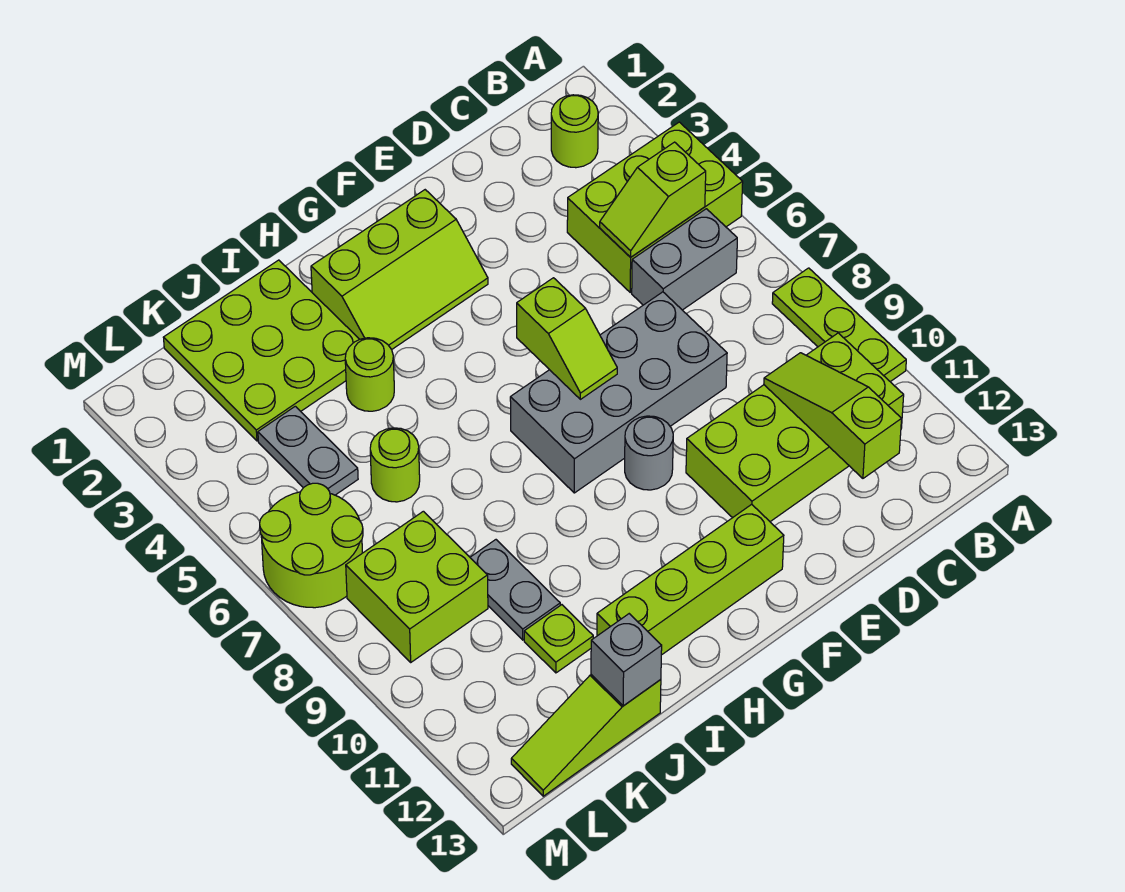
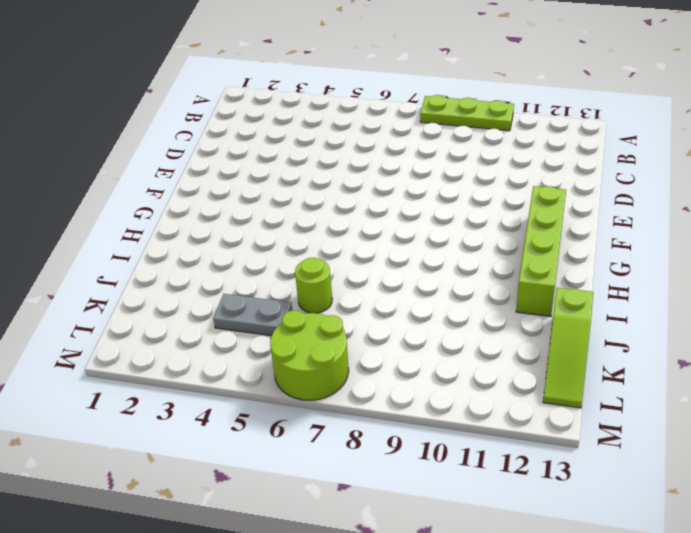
none -> lime brick A4:C5 level 1
none -> lime round brick B2 level 1
none -> grey brick B6:C6 level 1

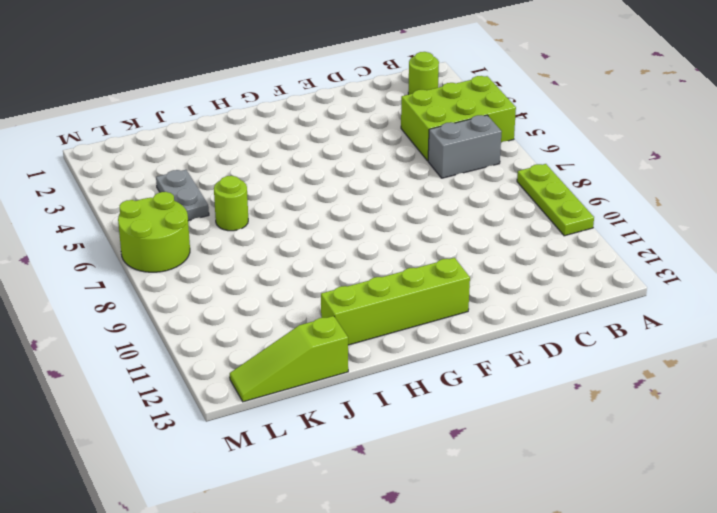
none -> lime brick B10:E11 level 1
none -> grey brick D7:G8 level 1
none -> lime slope F2:H3 level 1 top 2

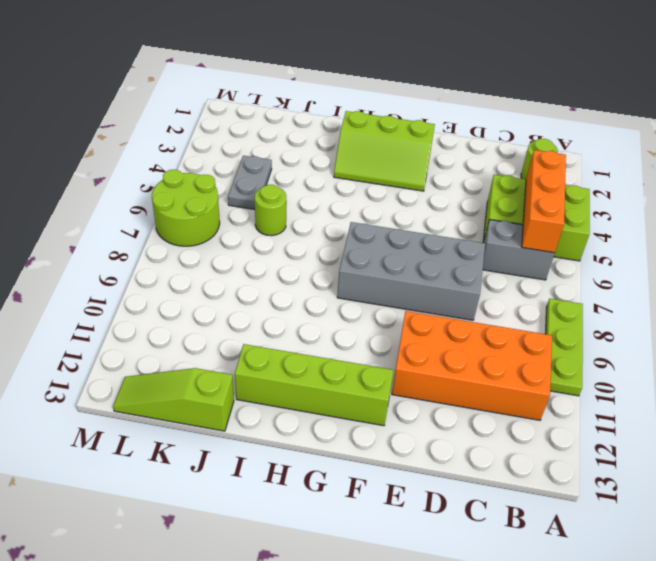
orange brick B4:B6 level 2 -> lime slope B5:C5 level 2 top B
orange brick B10:E11 level 1 -> lime brick B10:E11 level 1
none -> grey round brick F9 level 1
none -> lime plate I1:K3 level 1
none -> lime round brick I4 level 1

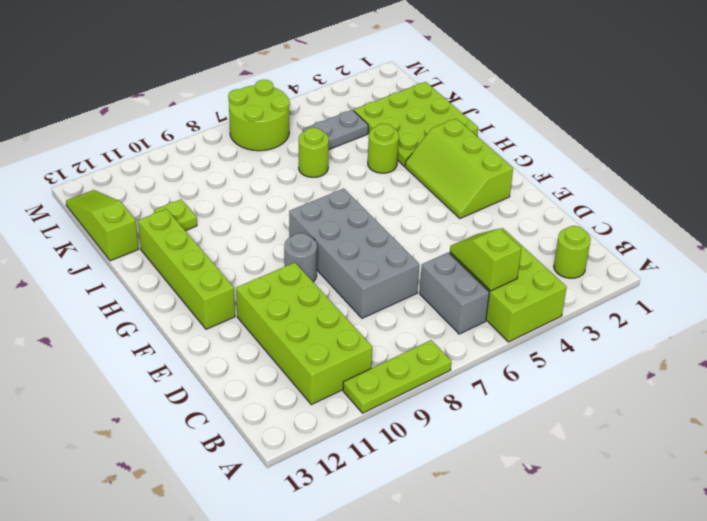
none -> grey plate J9:J10 level 1
none -> lime brick K8:L9 level 1
none -> lime slope C10:C12 level 2 top 12

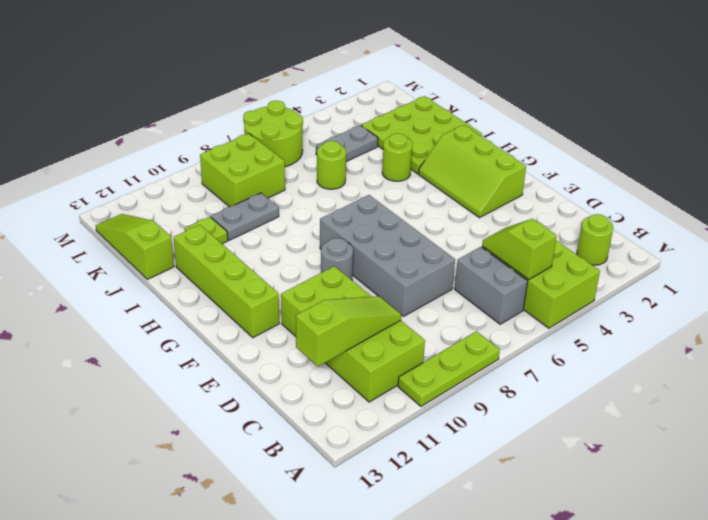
none -> lime slope F6:F7 level 2 top 6
none -> grey brick J13 level 2

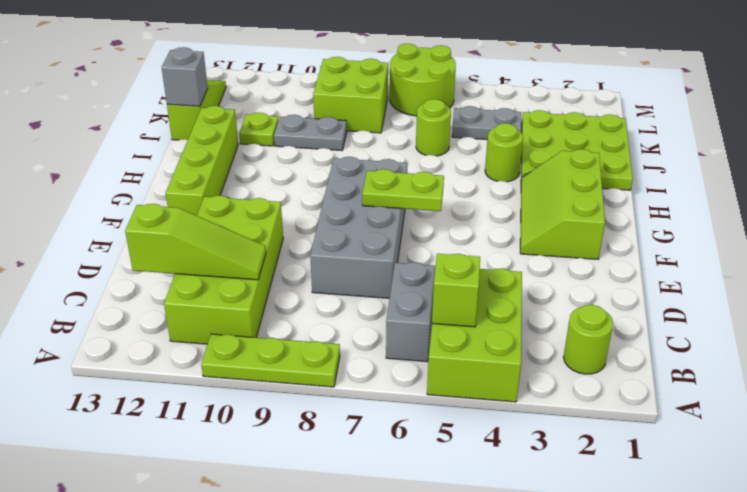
lime plate F6:F7 level 2 -> lime slope F6:F7 level 2 top 6
none -> grey round brick F9 level 1

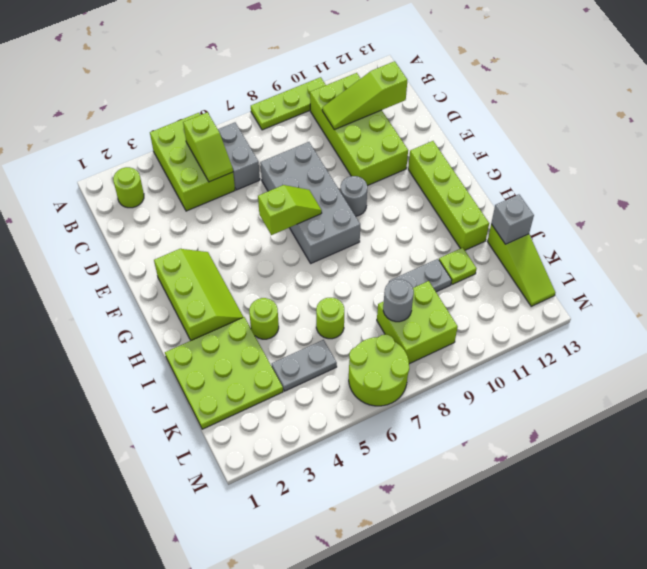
grey round brick K8 level 2 -> none

